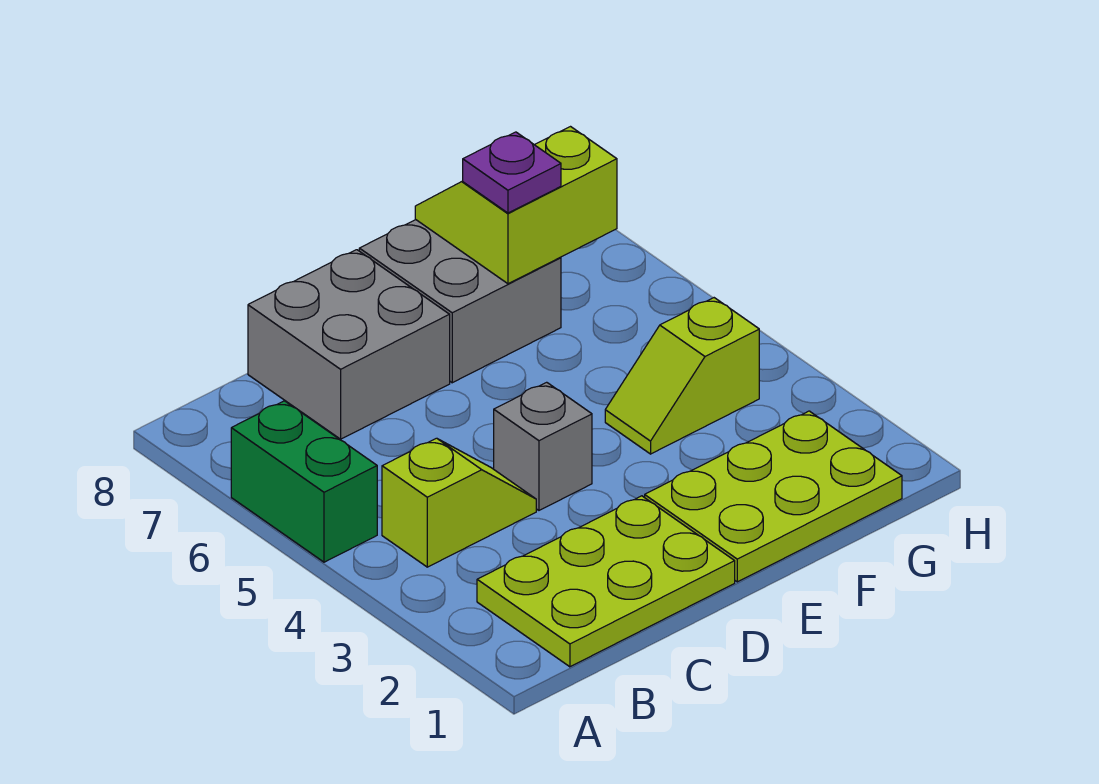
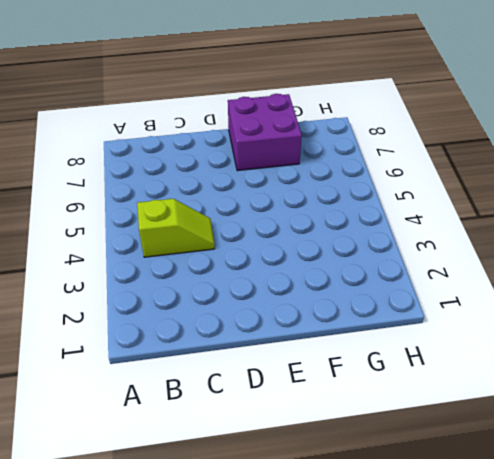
purple brick E7:F8 level 1 -> grey brick E7:F8 level 1
none -> green brick A5:A6 level 1
none -> lime plate B1:D2 level 1

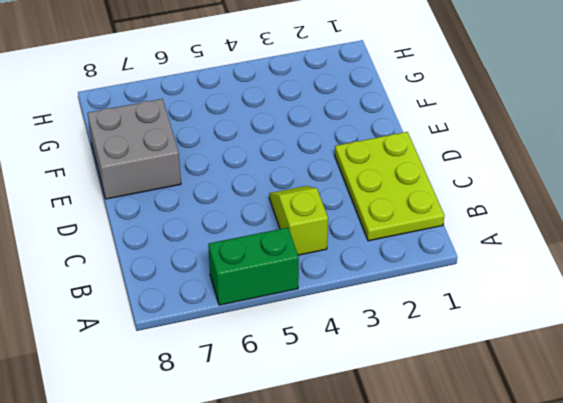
none -> grey brick C7:D8 level 1
none -> grey brick D4 level 1

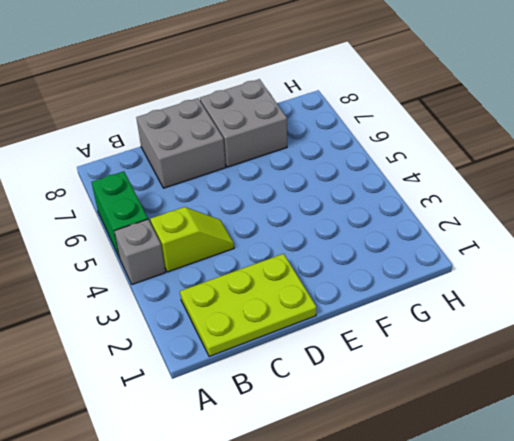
grey brick A4 level 1 -> grey brick D4 level 1
none -> lime plate E1:G2 level 1
none -> lime slope F4:G4 level 1 top G

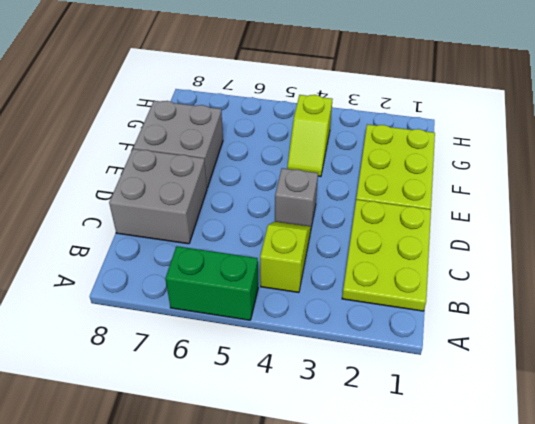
none -> lime slope F7:G8 level 2 top 7
none -> purple plate F7 level 3

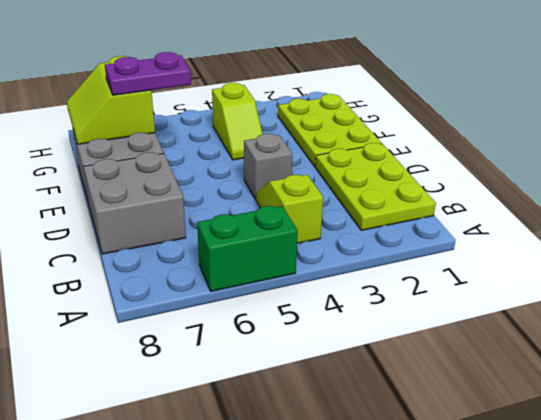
purple plate F6:F7 level 3 -> purple plate F7 level 3

